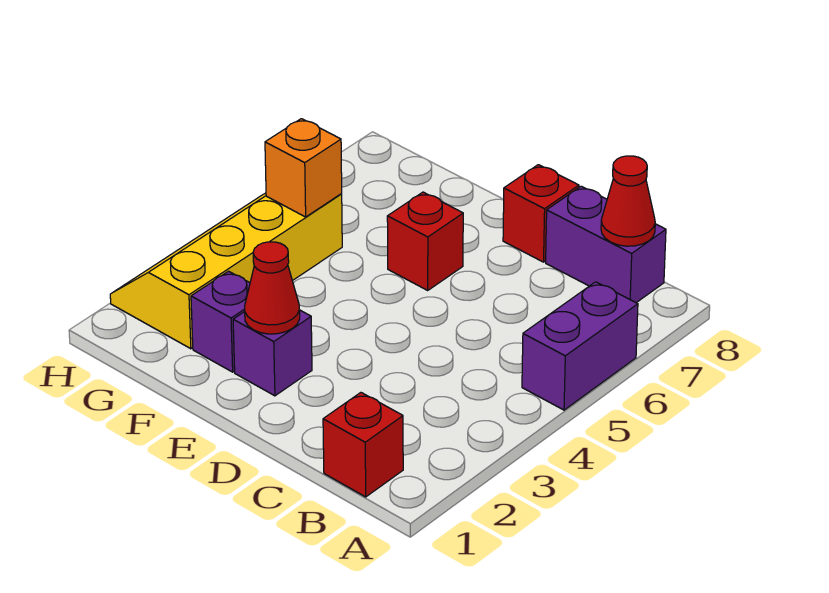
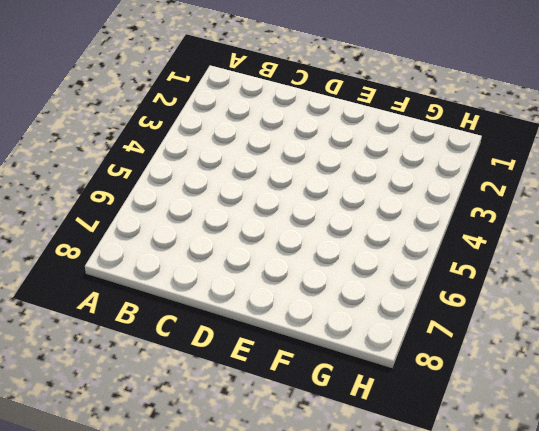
none -> purple brick A5:A6 level 1
none -> red brick B1 level 1

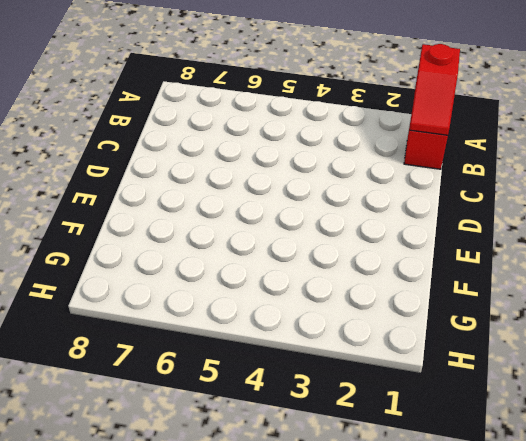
red slope A1:B1 level 2 top A -> none
none -> purple brick A5:A6 level 1
none -> purple brick B8:C8 level 1

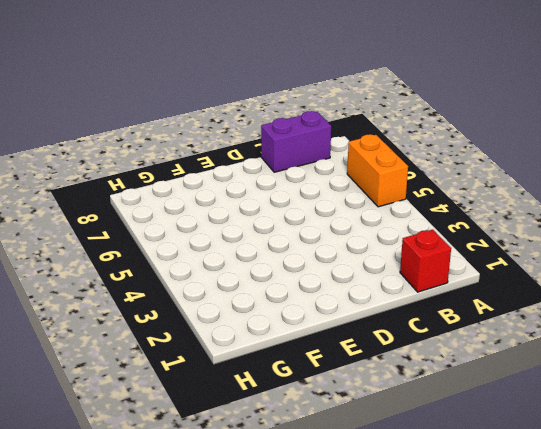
orange brick A5:A6 level 1 -> purple brick A5:A6 level 1
none -> red brick D8 level 1
none -> purple brick E2 level 1

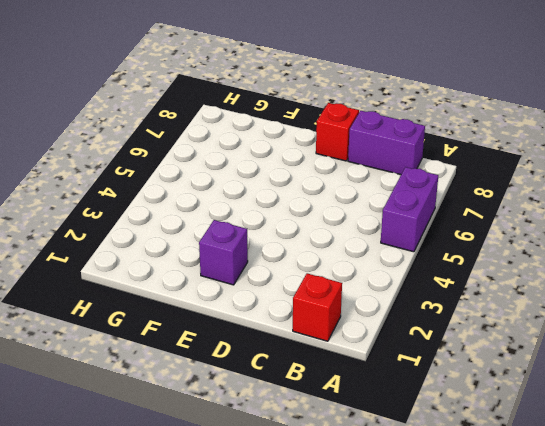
none -> red brick E6 level 1
none -> purple brick F2 level 1

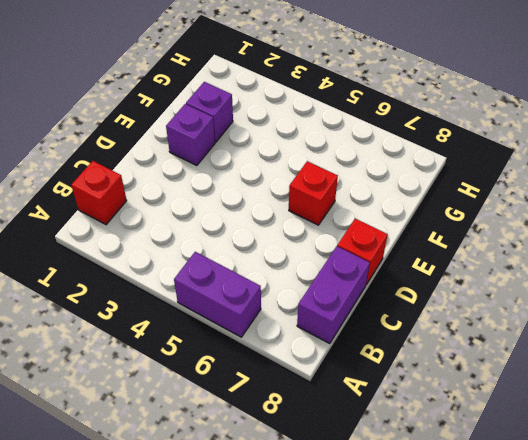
none -> yellow slope G2:H5 level 1 top G
none -> red cone B8 level 2

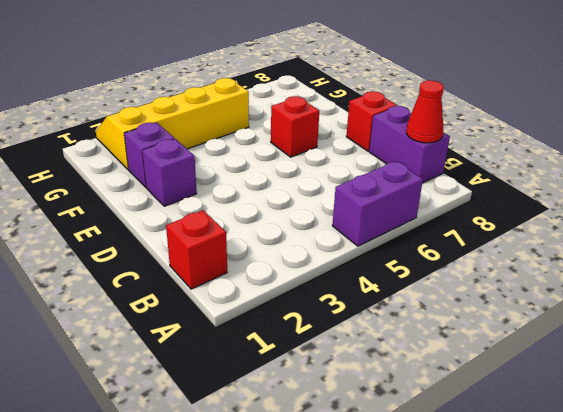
none -> red cone E2 level 2
none -> orange brick G5 level 2

